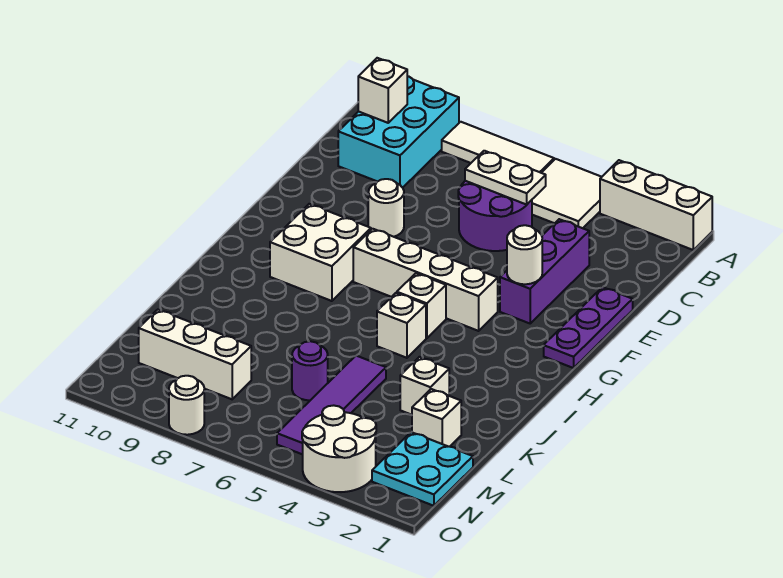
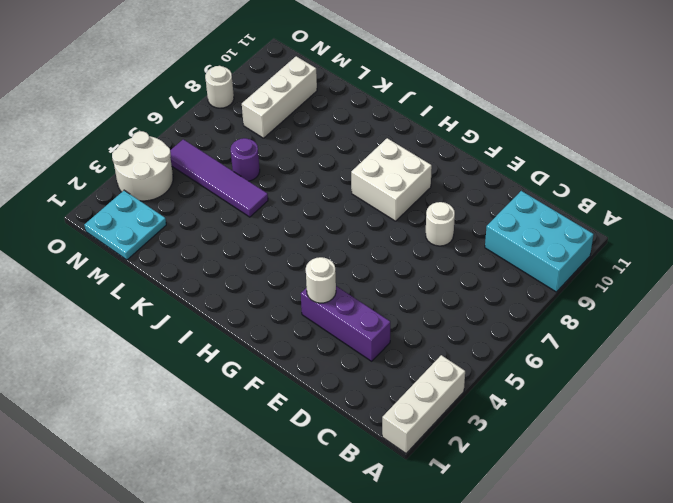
none -> white tile A4:B5 level 1
none -> white tile A6:A8 level 1
none -> purple round brick C5:D6 level 1

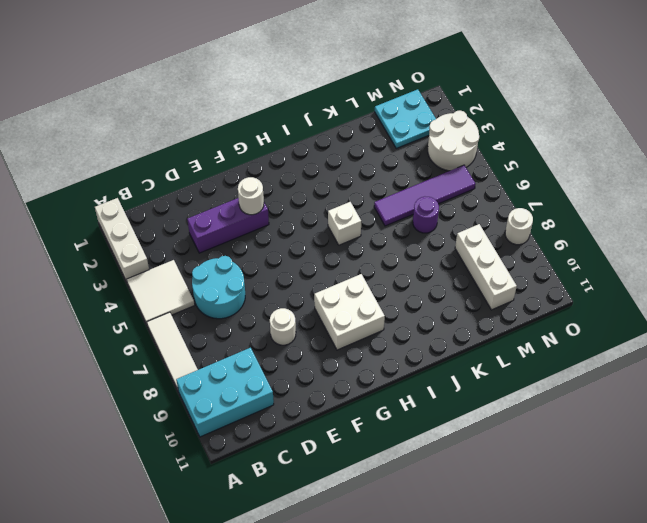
cyan round brick C5:D6 level 1 -> purple round brick C5:D6 level 1
none -> purple plate E1:G1 level 1
none -> white brick G4:G7 level 1
none -> white brick H5 level 1

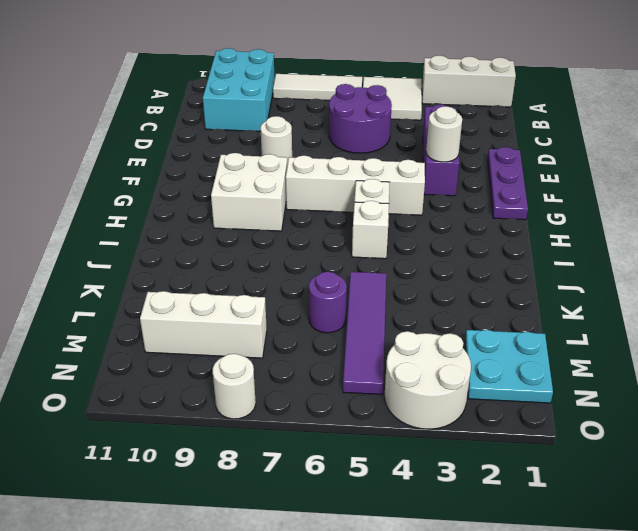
none -> white brick K3 level 1
none -> white brick L2 level 1
none -> white brick B10 level 2

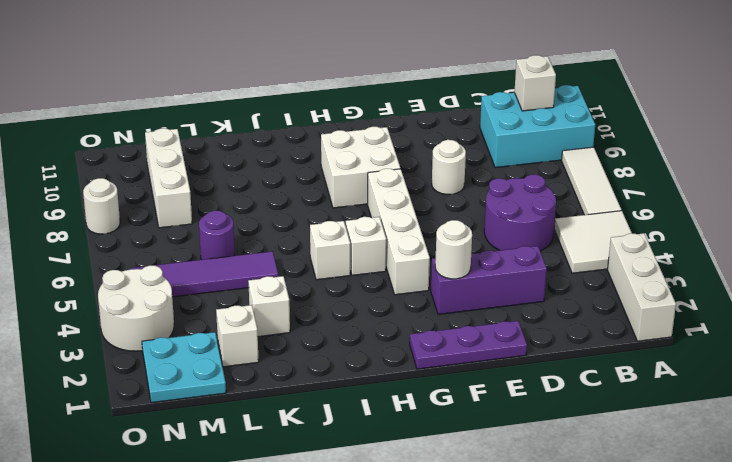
none -> white plate C5:C6 level 2

